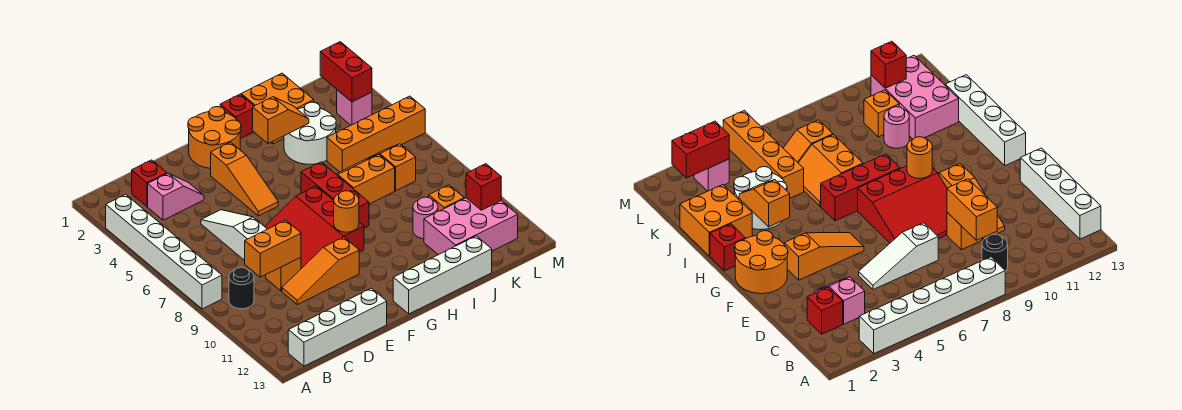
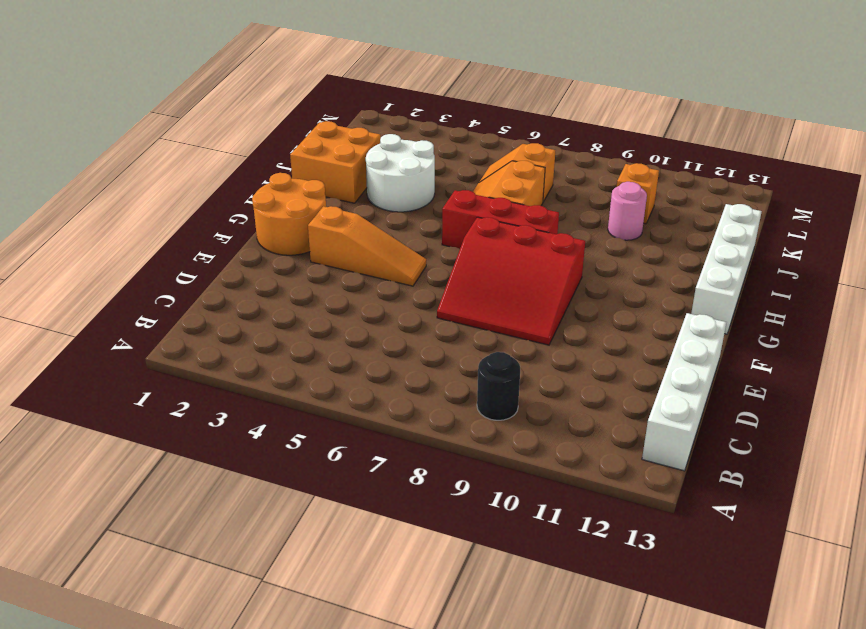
none -> white brick A3:A8 level 1
none -> red brick C2 level 1
none -> pink slope C3:D3 level 1 top C

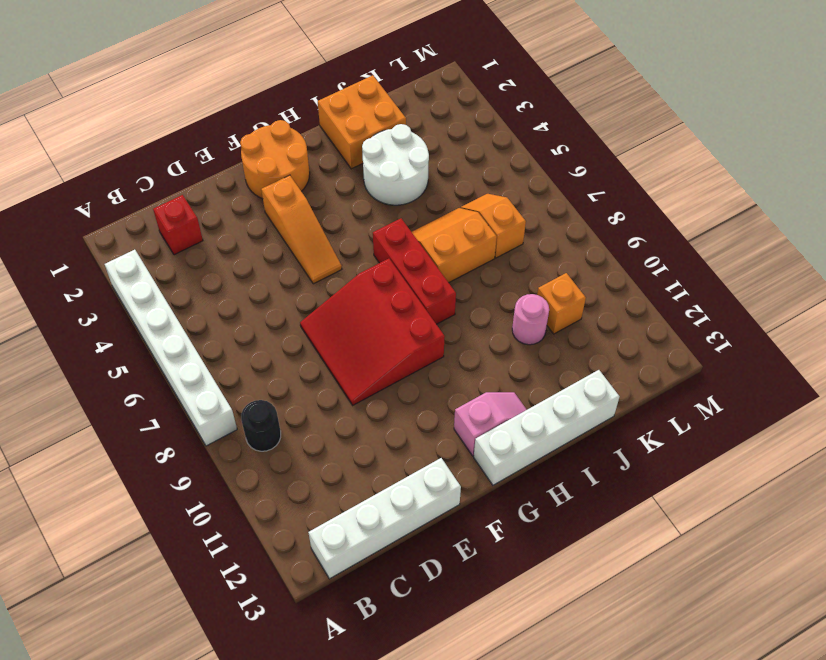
pink slope G12:H12 level 1 top G -> pink slope C3:D3 level 1 top C
none -> white slope D5:D7 level 1 top 7
none -> orange brick D9 level 1
none -> orange slope D10:F10 level 1 top F

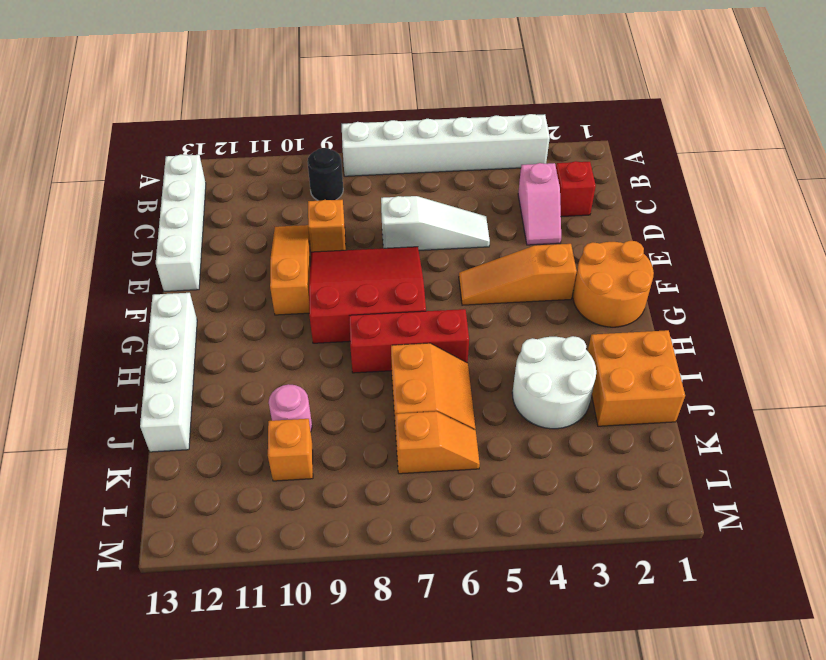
none -> red brick H1 level 1
none -> orange brick J5:M5 level 1
none -> pink brick J11:L12 level 1

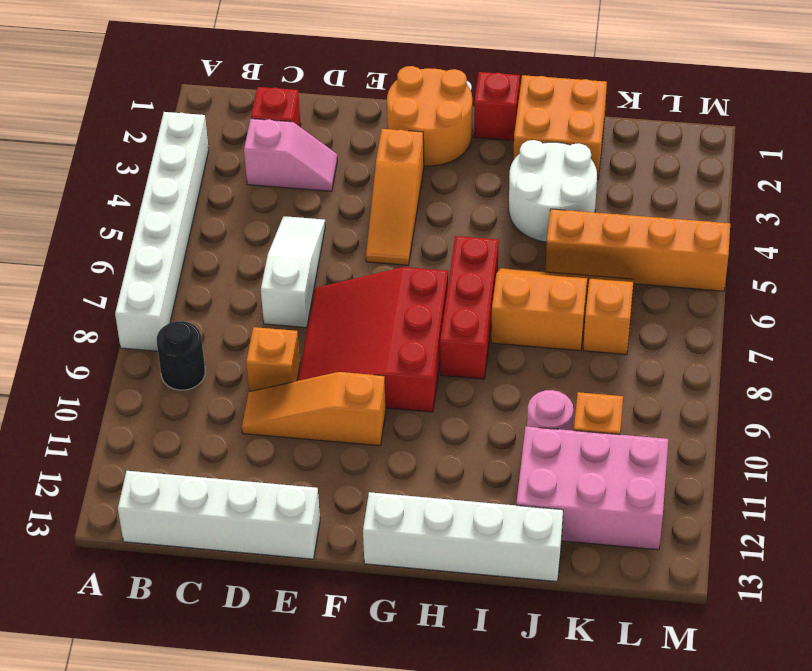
none -> pink brick L3 level 1
none -> orange brick C9:D9 level 2
none -> orange round brick G9 level 2

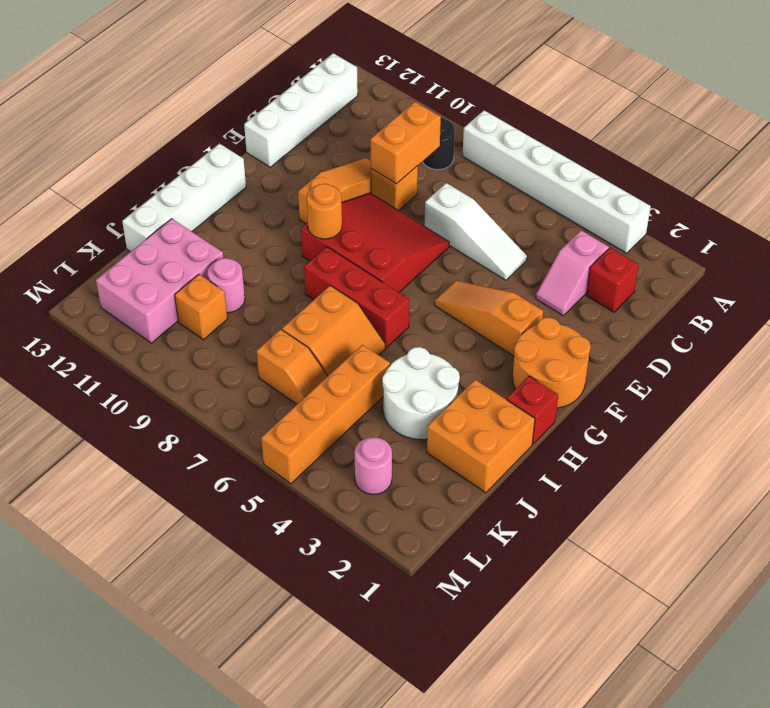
pink round brick L3 level 1 -> pink brick L3 level 1
none -> orange slope H3:I3 level 2 top H
none -> red brick L2:L3 level 2
none -> red brick L11 level 2

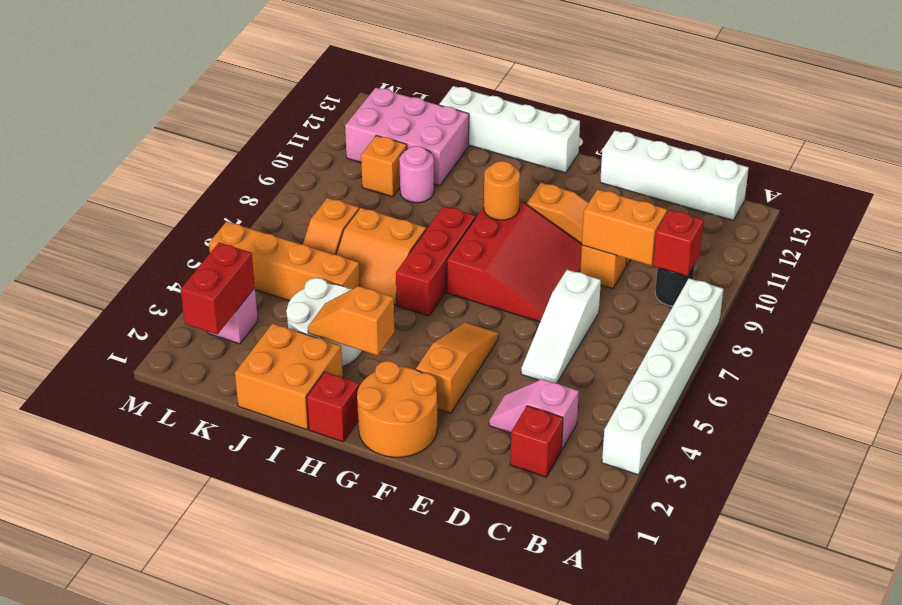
red brick B9 level 2 -> red brick L11 level 2

